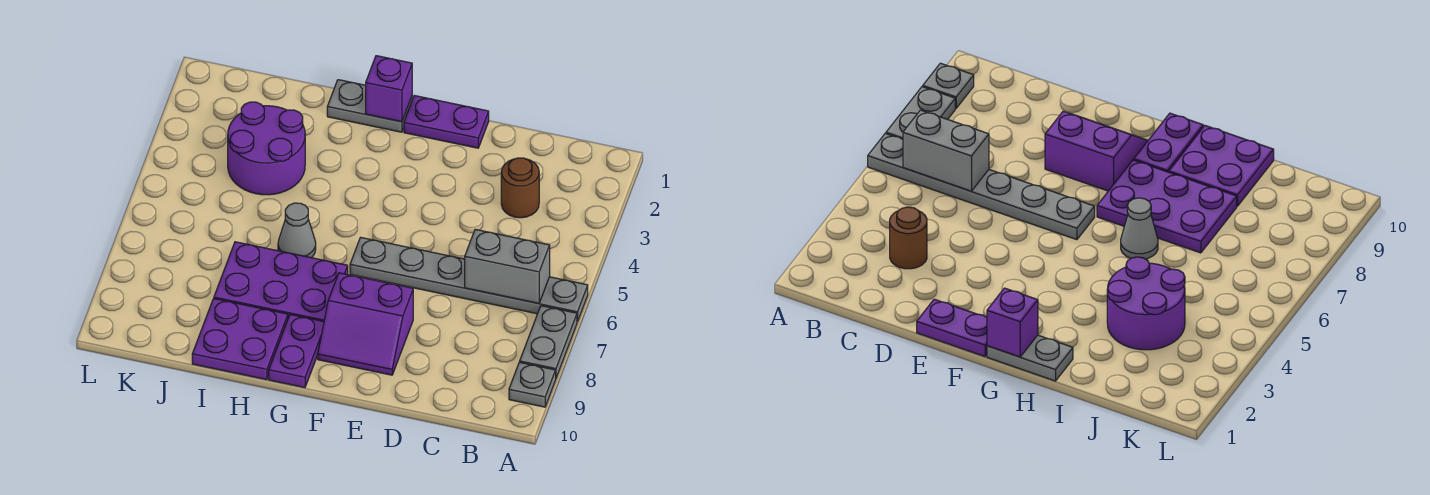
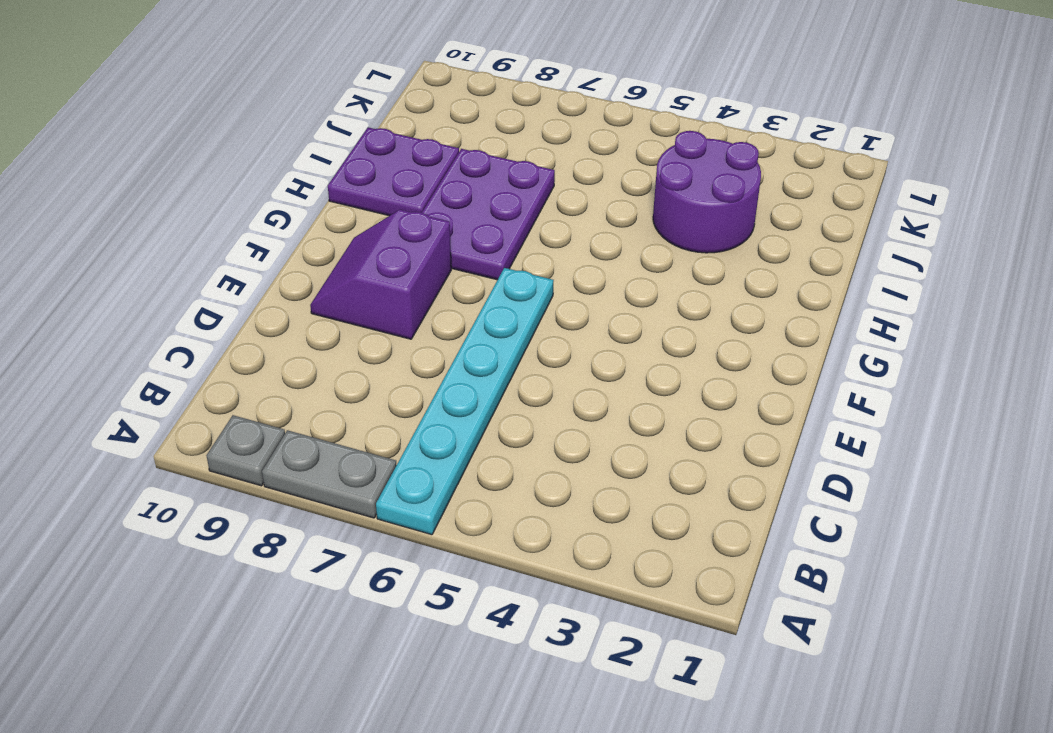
cyan plate A6:F6 level 1 -> grey plate A6:F6 level 1
none -> brown round brick C3 level 1
none -> purple plate E1:F1 level 1
none -> grey plate G1:H1 level 1

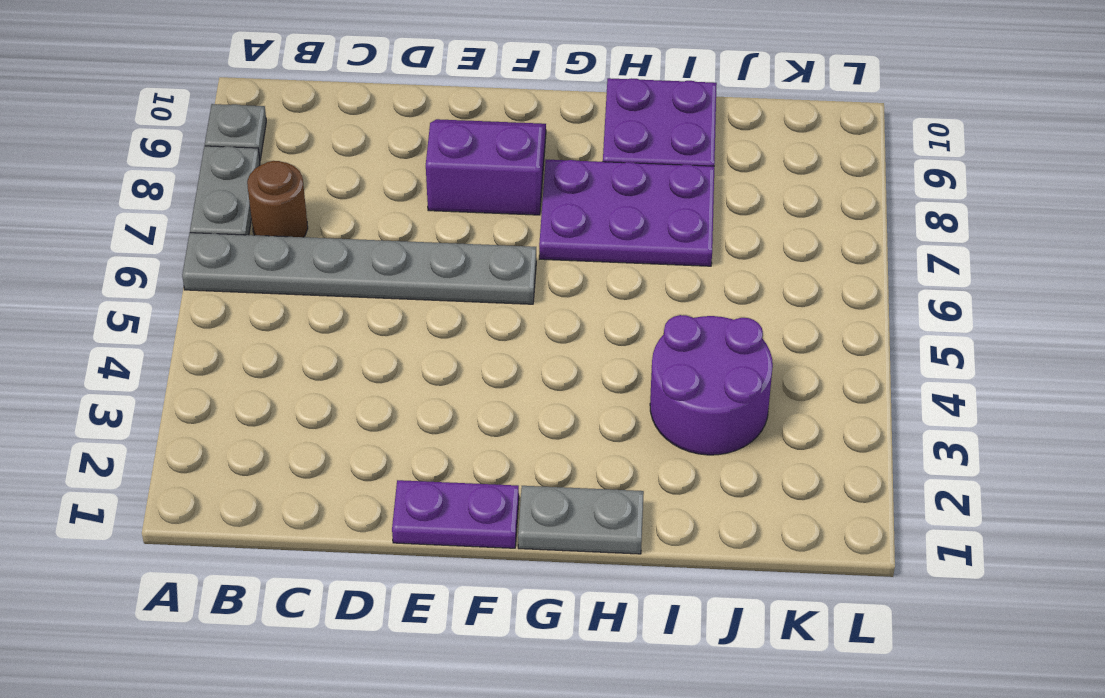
brown round brick B7 level 1 -> brown round brick C3 level 1
none -> purple plate G9:G10 level 1
none -> grey cone H6 level 1
none -> grey brick B6:C6 level 2

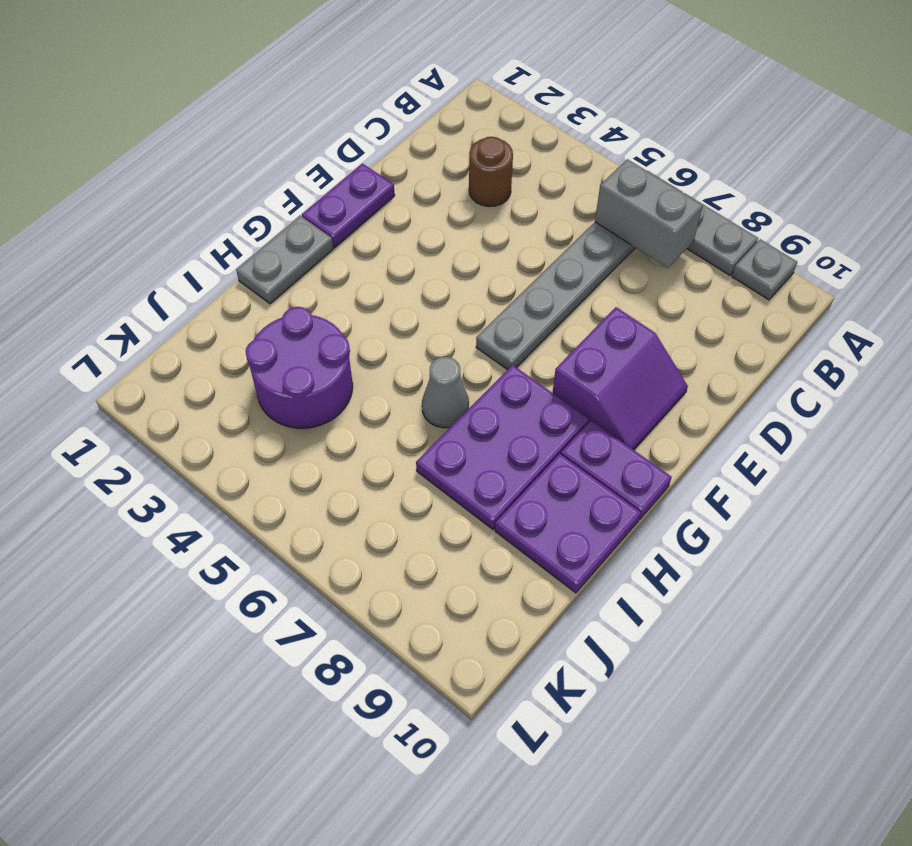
grey brick B6:B7 level 2 -> grey brick B6:C6 level 2
none -> purple brick G1 level 2

